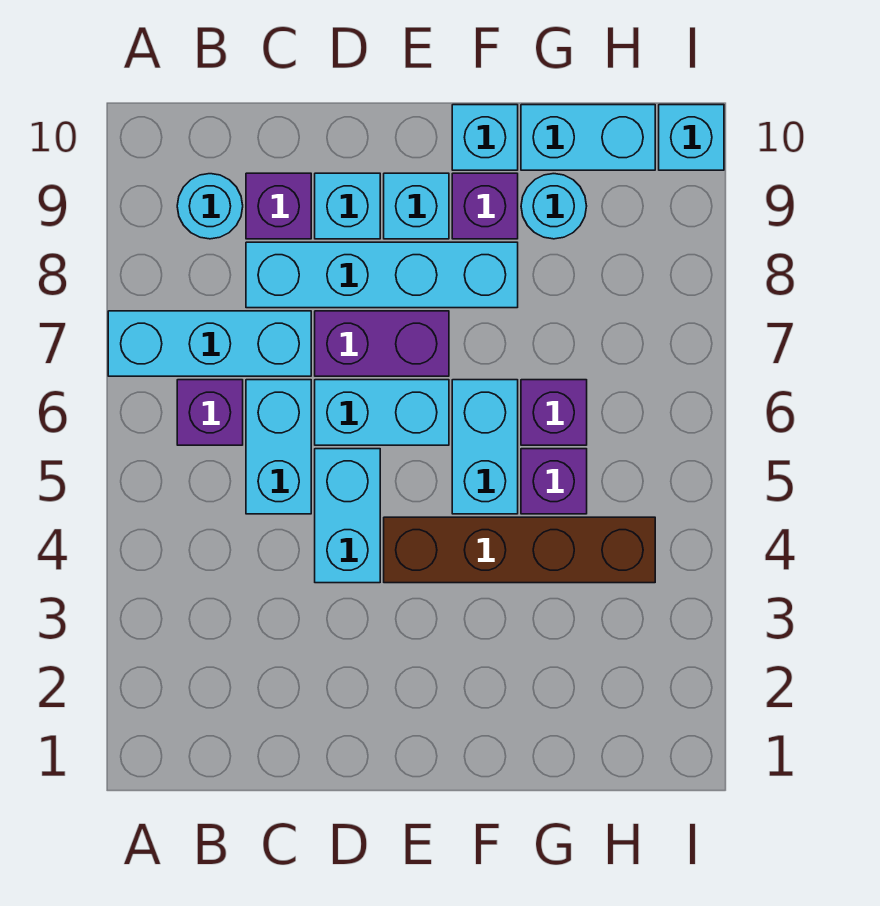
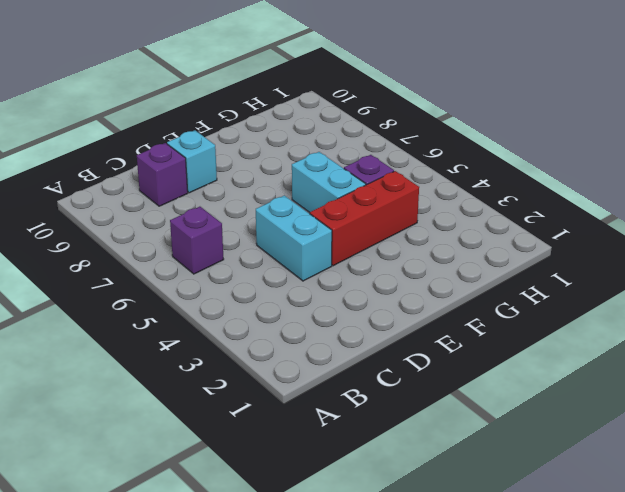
red brick E4:G4 level 1 -> brown brick E4:H4 level 1
none -> cyan brick A7:C7 level 1
none -> cyan round brick B9 level 1
none -> cyan brick C5:C6 level 1

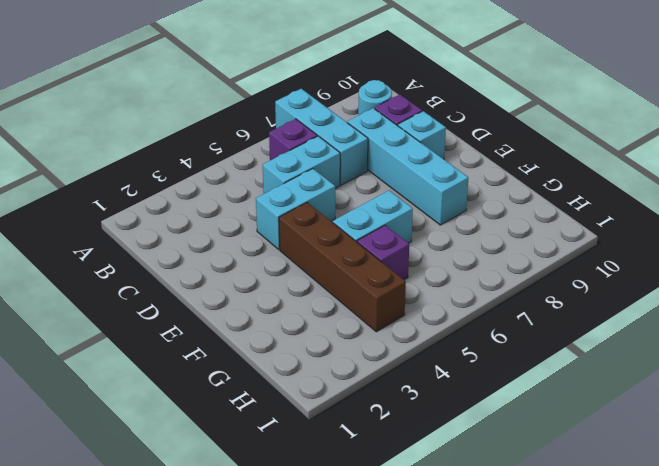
none -> cyan brick D6:E6 level 1
none -> purple brick D7:E7 level 1
none -> cyan brick E9 level 1

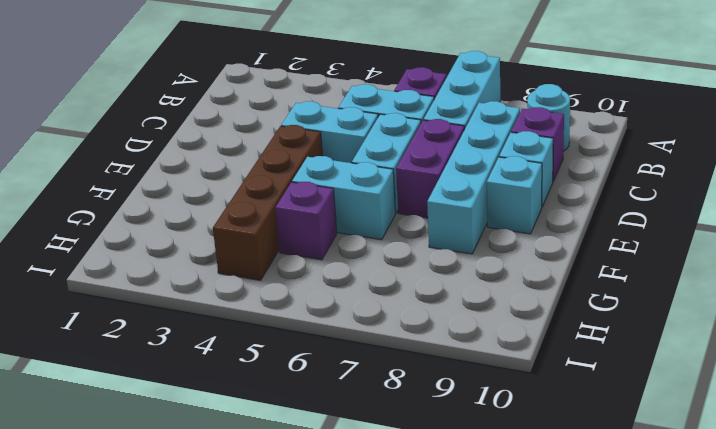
none -> purple brick F9 level 1
none -> cyan brick F10 level 1
none -> purple brick G6 level 1

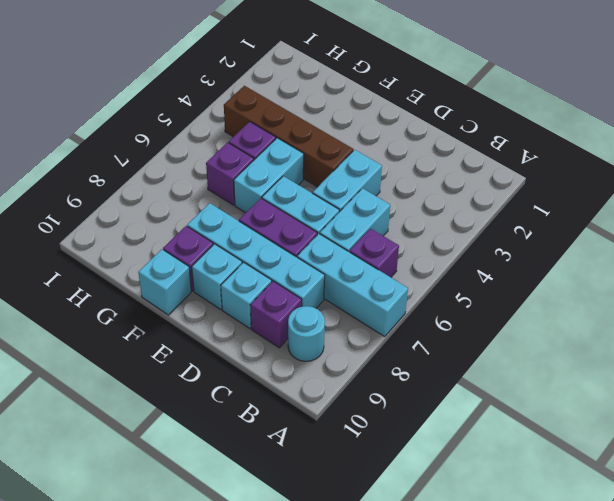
none -> cyan round brick G9 level 1
none -> cyan brick G10:H10 level 1
none -> cyan brick I10 level 1

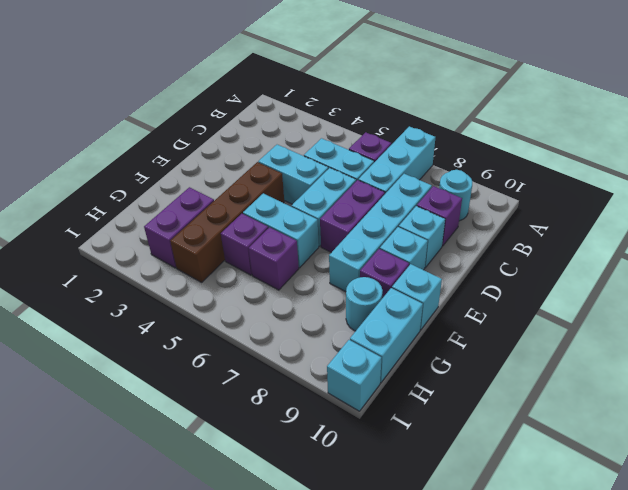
purple brick G3:H3 level 1 -> none

